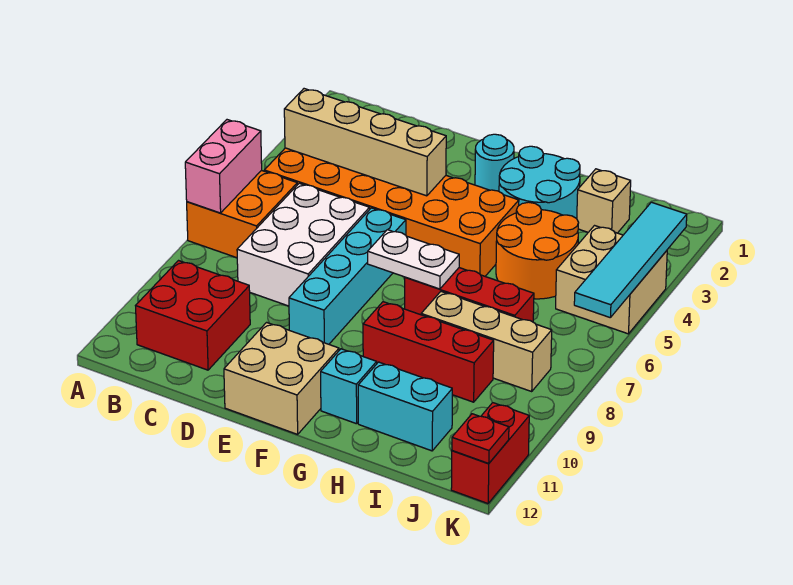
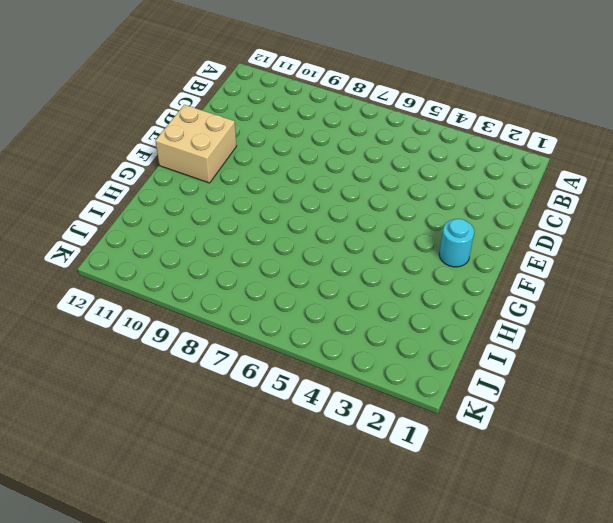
none -> orange brick A6:B7 level 1
none -> orange brick B4:G5 level 1
none -> red brick B10:C11 level 1

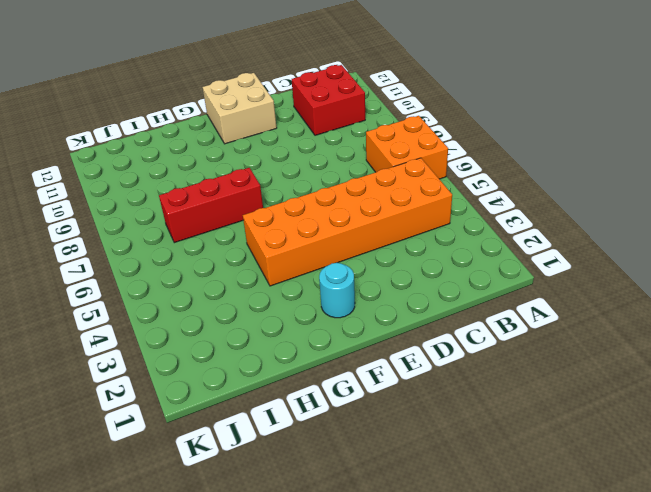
none -> white brick C6:D8 level 1
none -> cyan brick E6:E9 level 1
none -> cyan round brick G2:H3 level 1

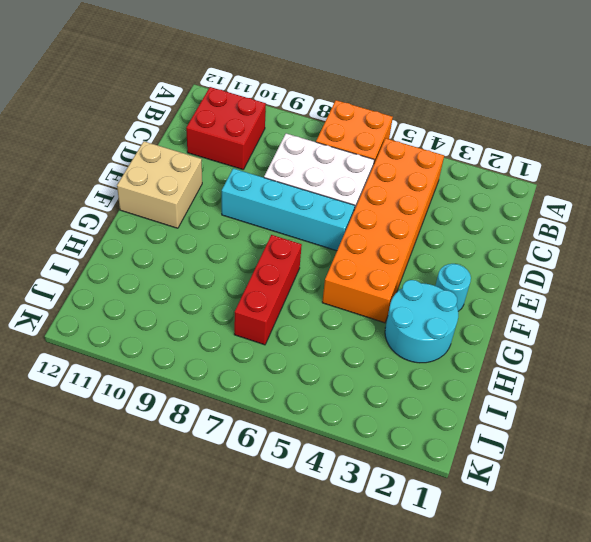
none -> red brick G9:I9 level 1
none -> cyan brick G11 level 1
none -> orange round brick H4:I5 level 1

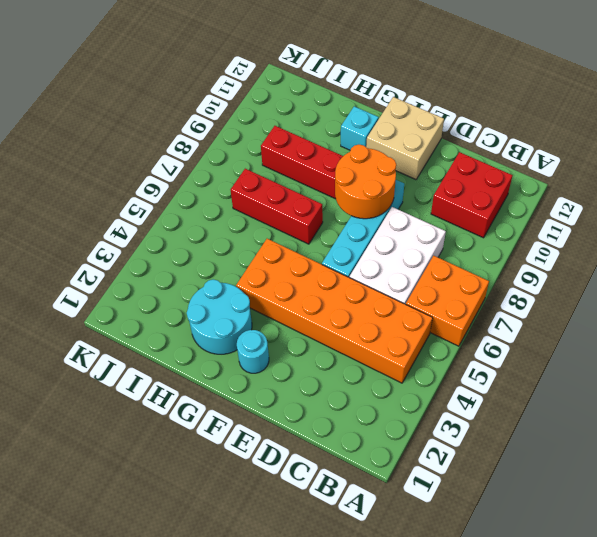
orange round brick E8:F9 level 2 -> orange round brick H4:I5 level 1
none -> tan brick H8:J8 level 1
none -> cyan brick H11:I11 level 1
none -> tan brick I2 level 1

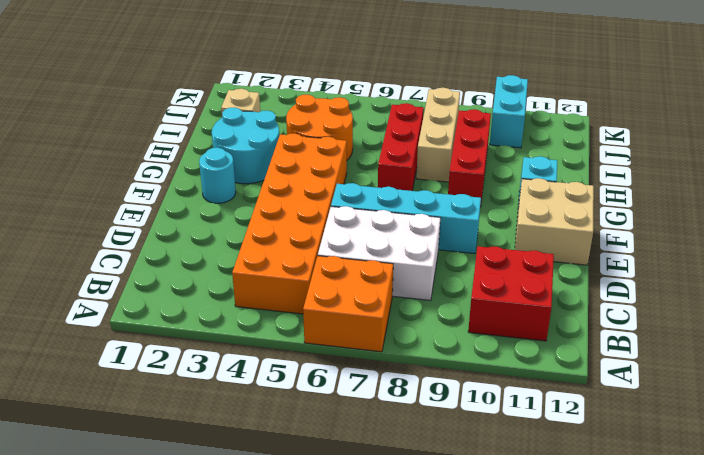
cyan brick J10:K10 level 1 -> cyan brick H11:I11 level 1
none -> tan brick J4:K5 level 1
none -> red brick K11:K12 level 1
none -> pink brick A6:A7 level 2

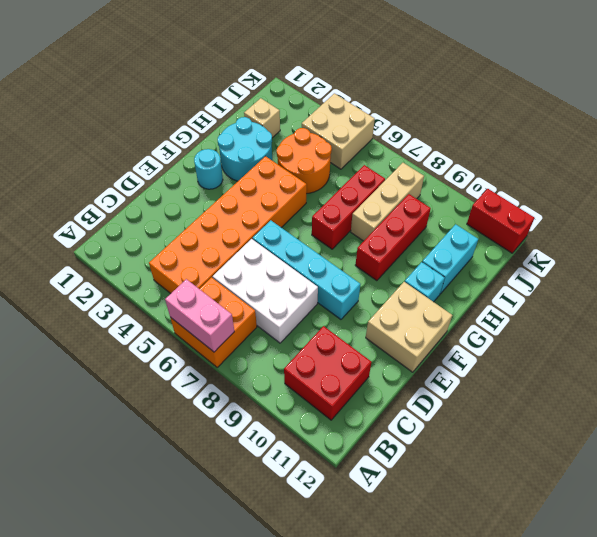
none -> tan brick B4:E4 level 2
none -> white plate F7:G7 level 2
none -> cyan tile K3:K6 level 2

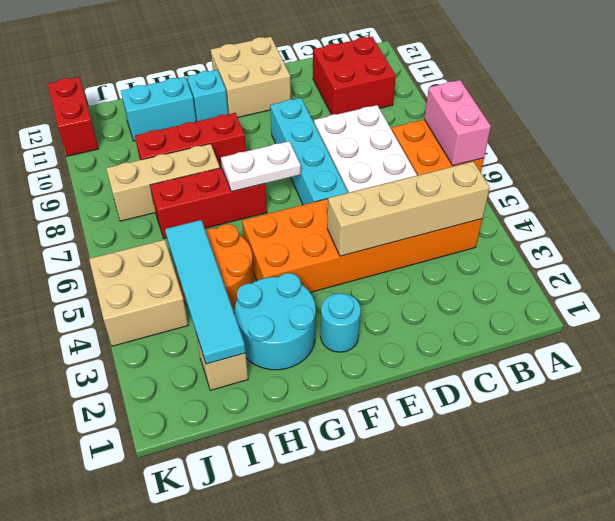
cyan tile I2:I5 level 2 -> cyan tile K3:K6 level 2
none -> red plate K12 level 2

